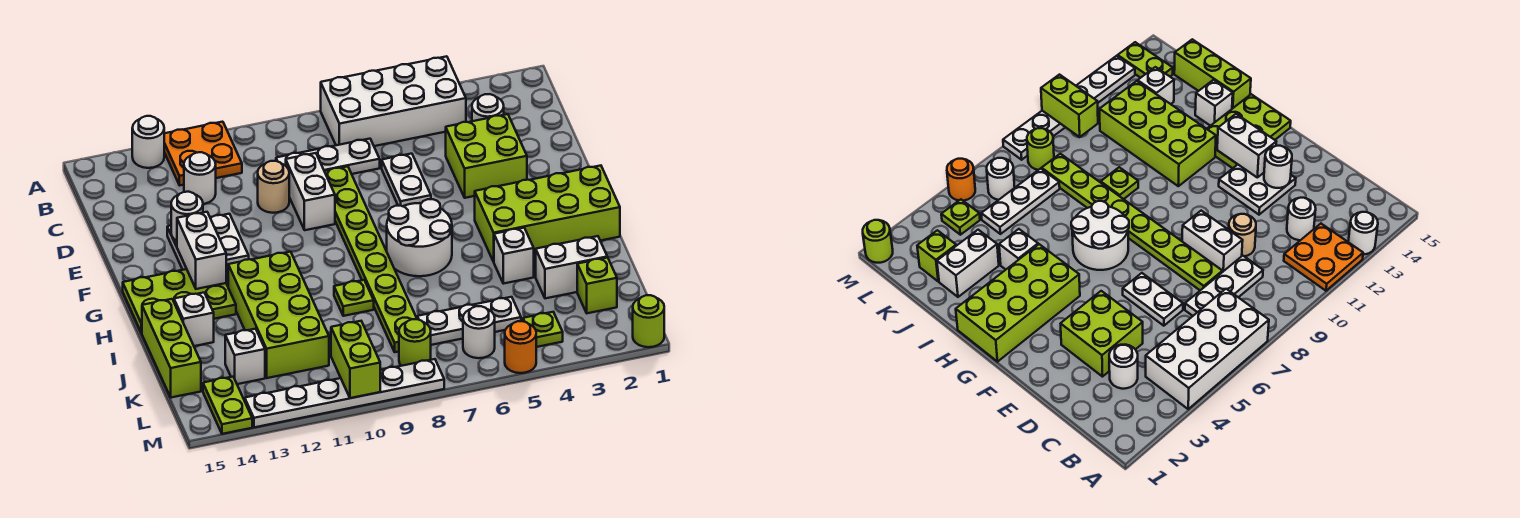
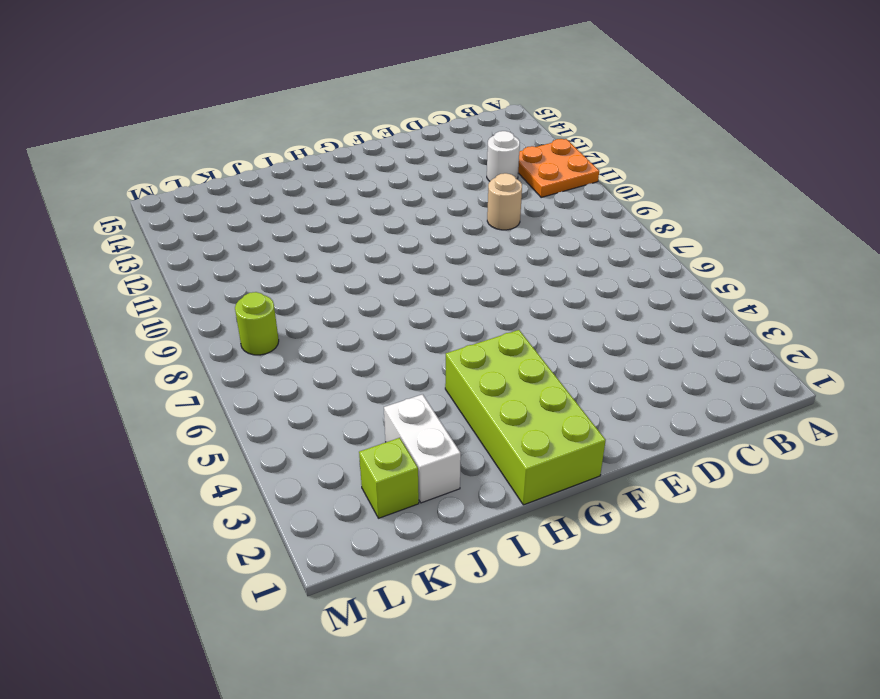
none -> white brick A4:B7 level 1
none -> white round brick A13 level 1
none -> white round brick C3 level 1
none -> white plate C7:C9 level 1

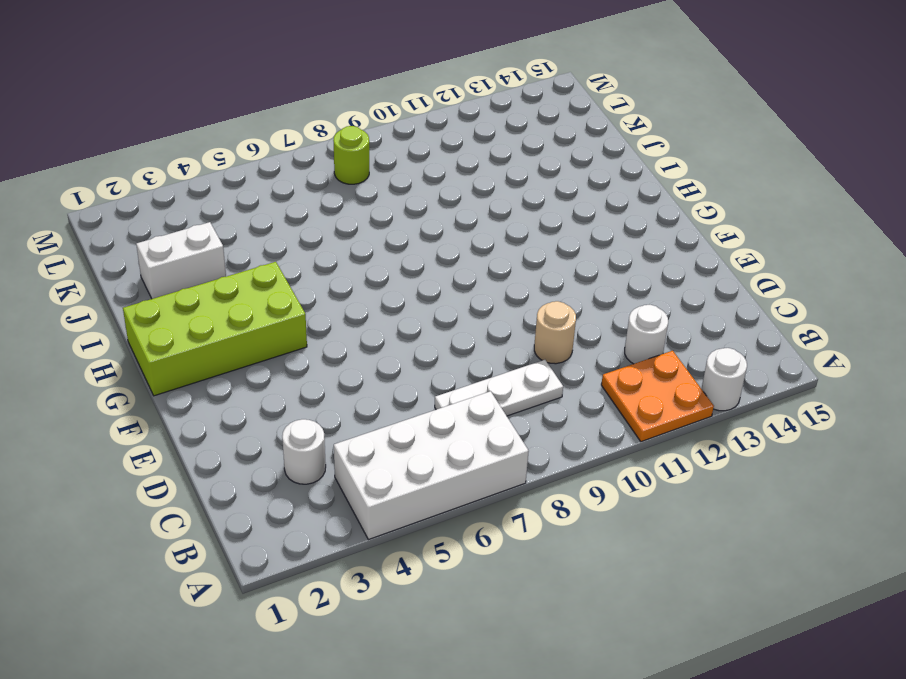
none -> lime brick D3:E4 level 1
none -> white plate D6:E6 level 1
none -> lime plate D8:K8 level 1
none -> white brick D9:E9 level 1

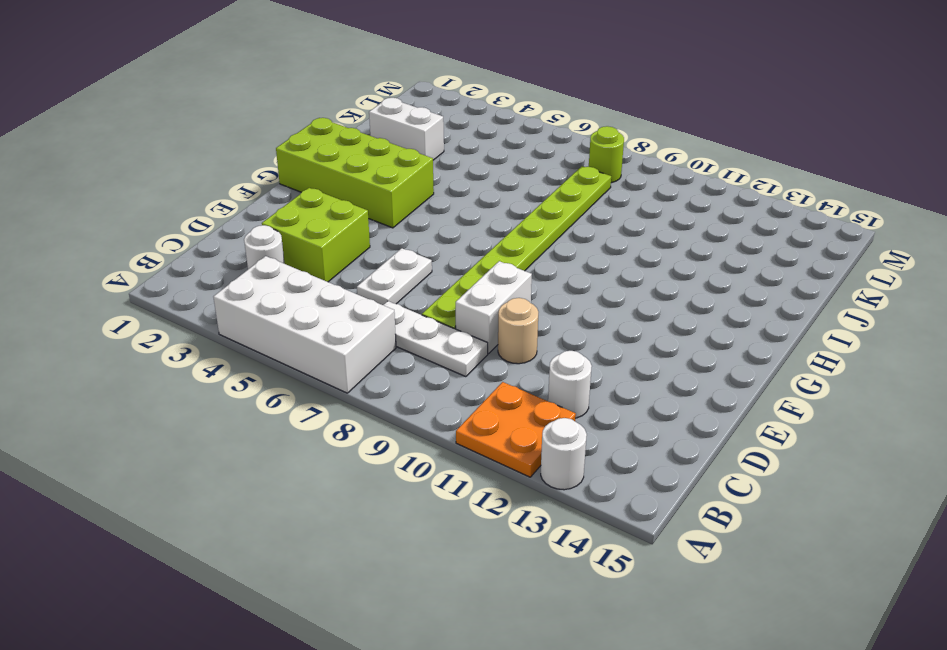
none -> white plate E12:F13 level 1
none -> white round brick G6:H7 level 1
none -> lime plate G13:H15 level 1
none -> lime brick H11:K12 level 1

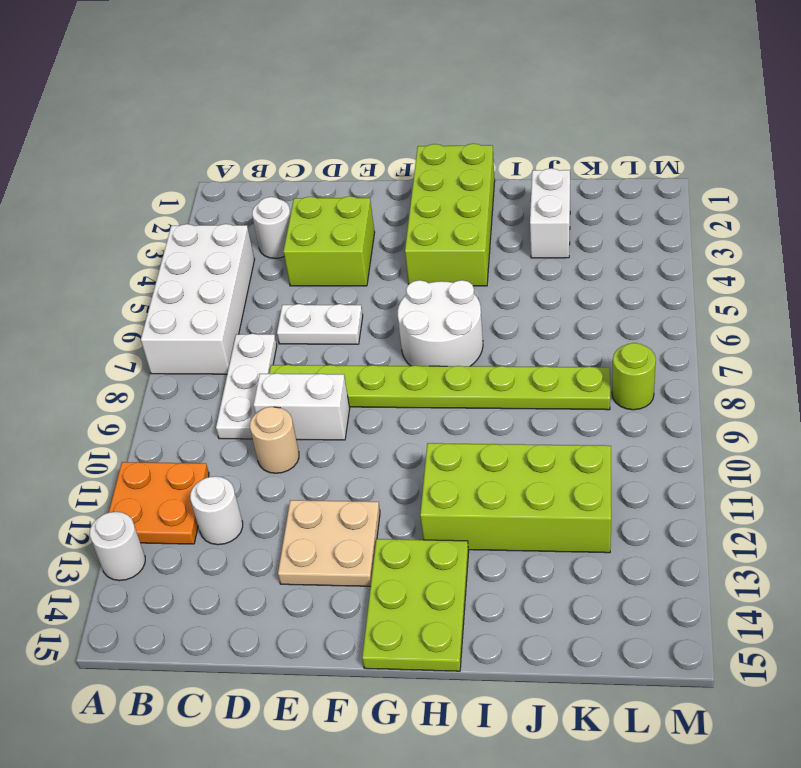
tan plate E12:F13 level 1 -> white plate E12:F13 level 1
none -> white brick I4 level 1
none -> lime plate I9 level 1
none -> white brick I14 level 1
none -> lime brick I15:K15 level 1

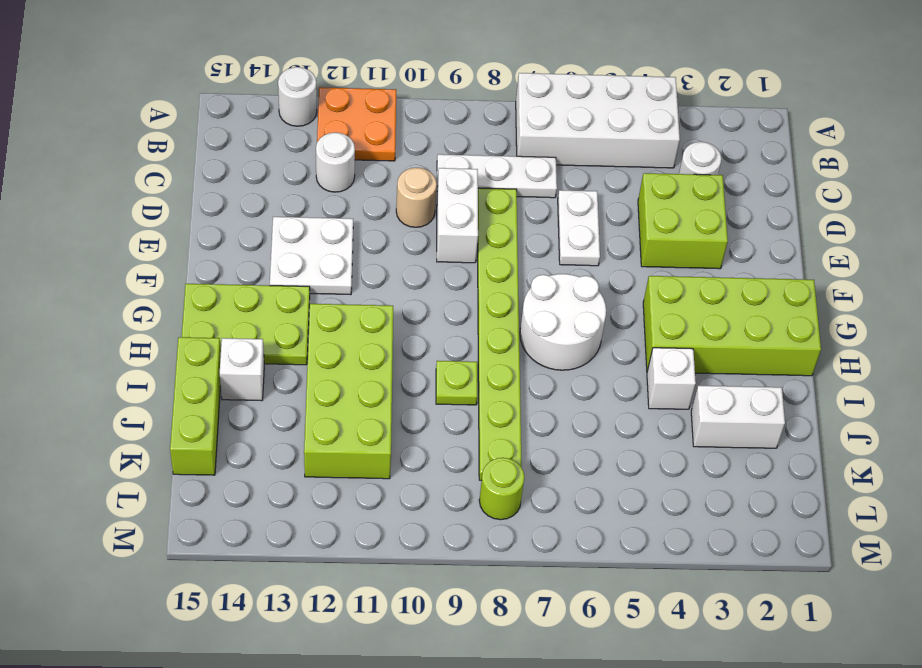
none -> lime brick K2 level 1
none -> white plate K5:K7 level 1
none -> white brick K13 level 1
none -> lime plate L4 level 1

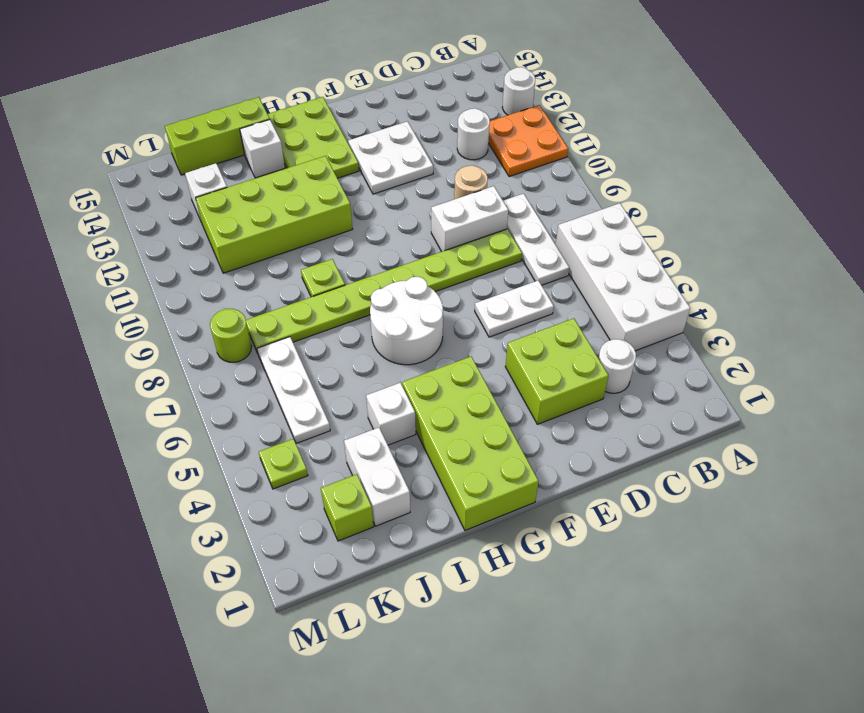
none -> white round brick L6 level 1
none -> lime plate L14:M14 level 1
none -> lime round brick M1 level 1
none -> orange round brick M5 level 1

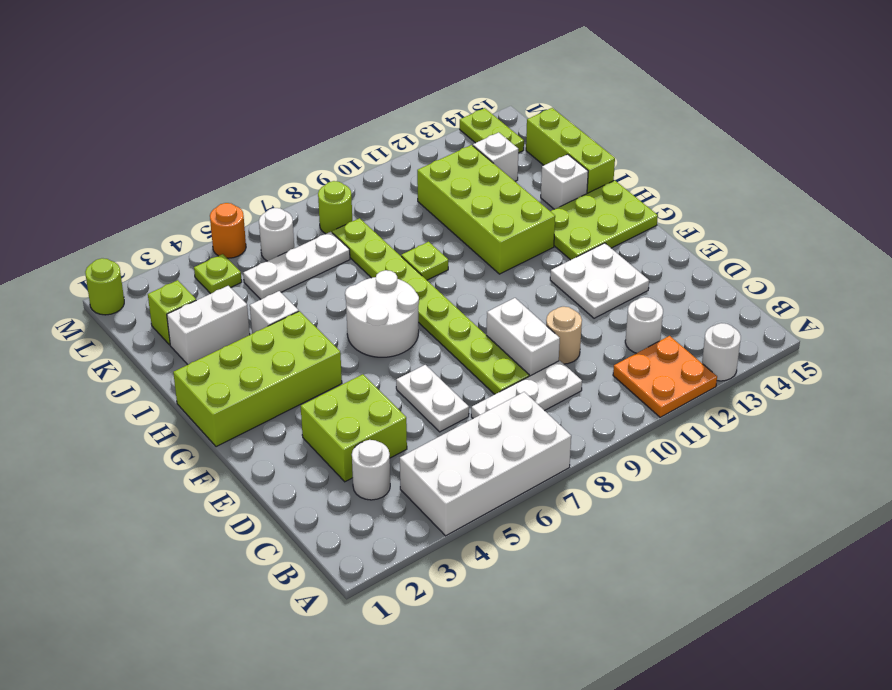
none -> white plate M8:M13 level 1
none -> white round brick E13 level 2
none -> white brick F13:G13 level 2
none -> lime brick L10:M10 level 2

